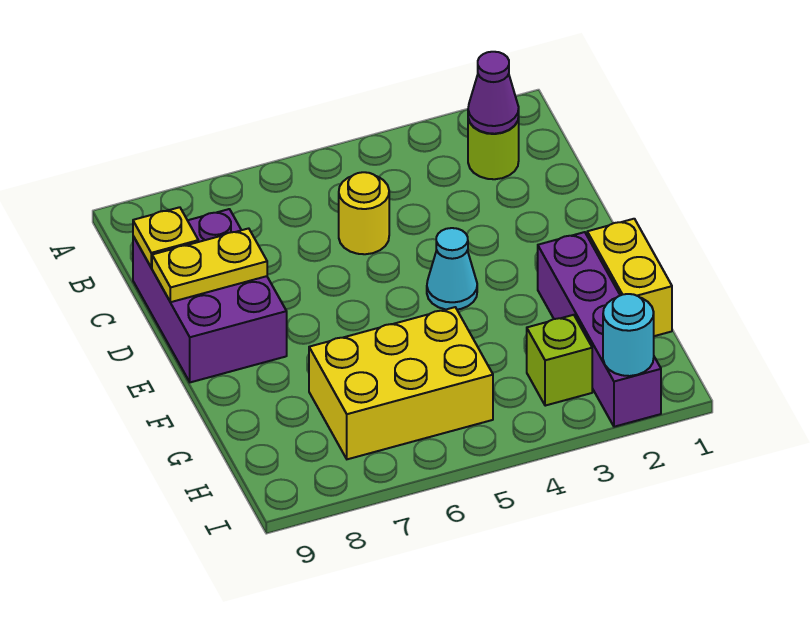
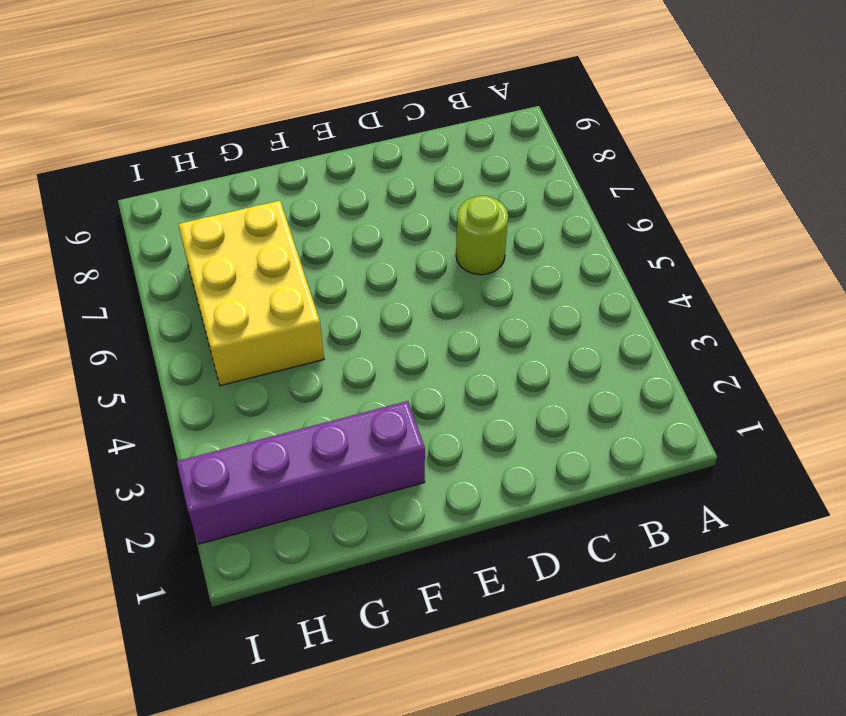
lime round brick C6 level 1 -> lime round brick B2 level 1
none -> yellow round brick C5 level 1
none -> purple brick C8:E9 level 1
none -> cyan cone E4 level 1

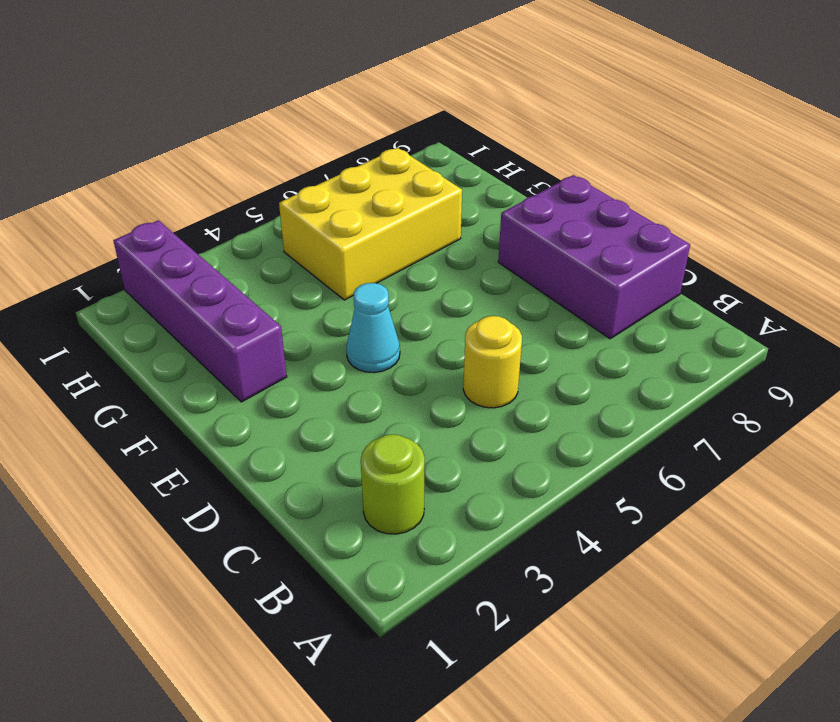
none -> yellow brick F1:G1 level 1
none -> lime brick H3 level 1
none -> purple cone B2 level 2

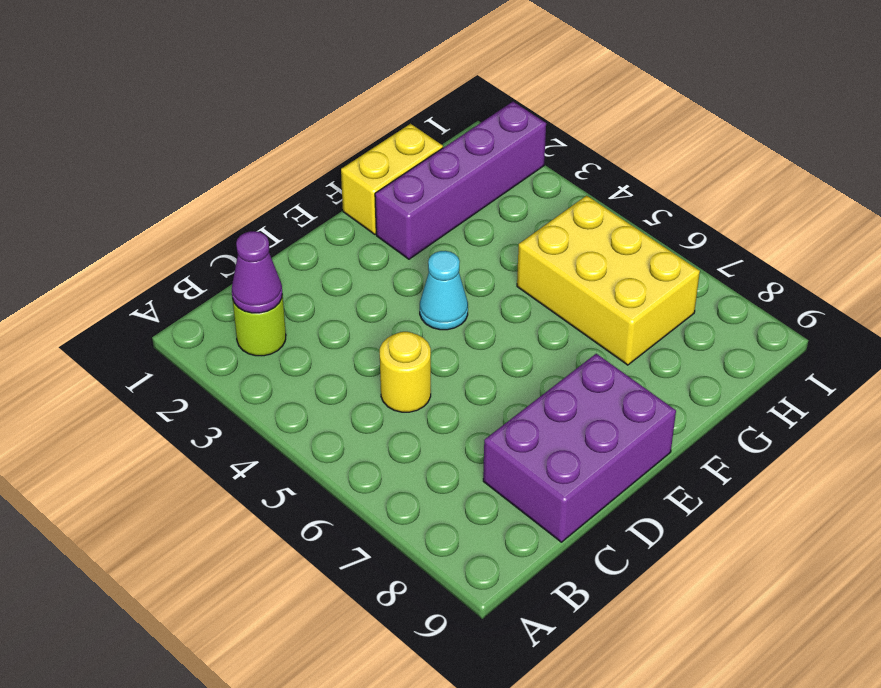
none -> lime brick H3 level 1
none -> yellow plate C9 level 2
none -> yellow plate D8:D9 level 2

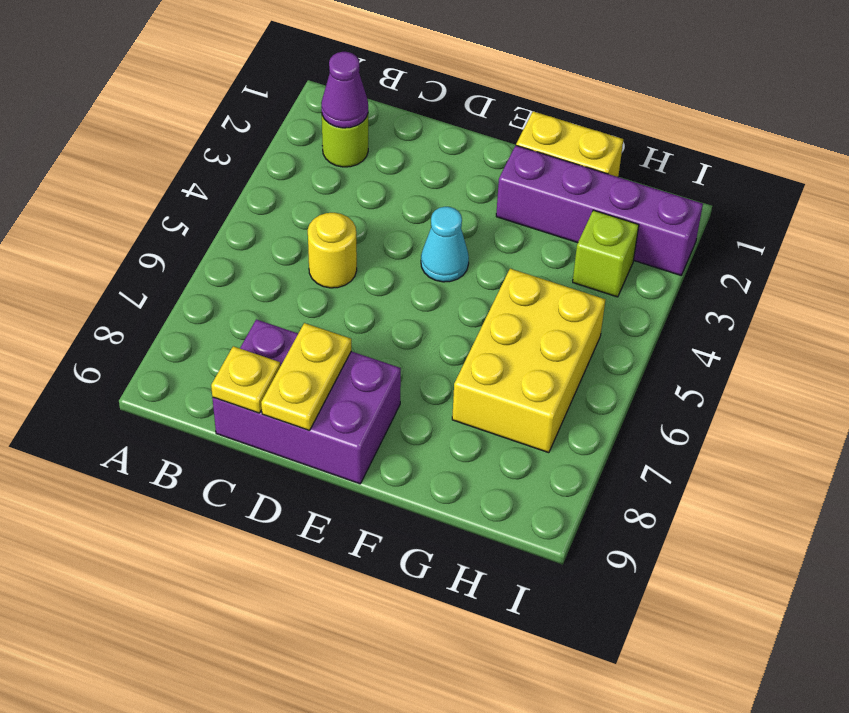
none -> cyan round brick I2 level 2

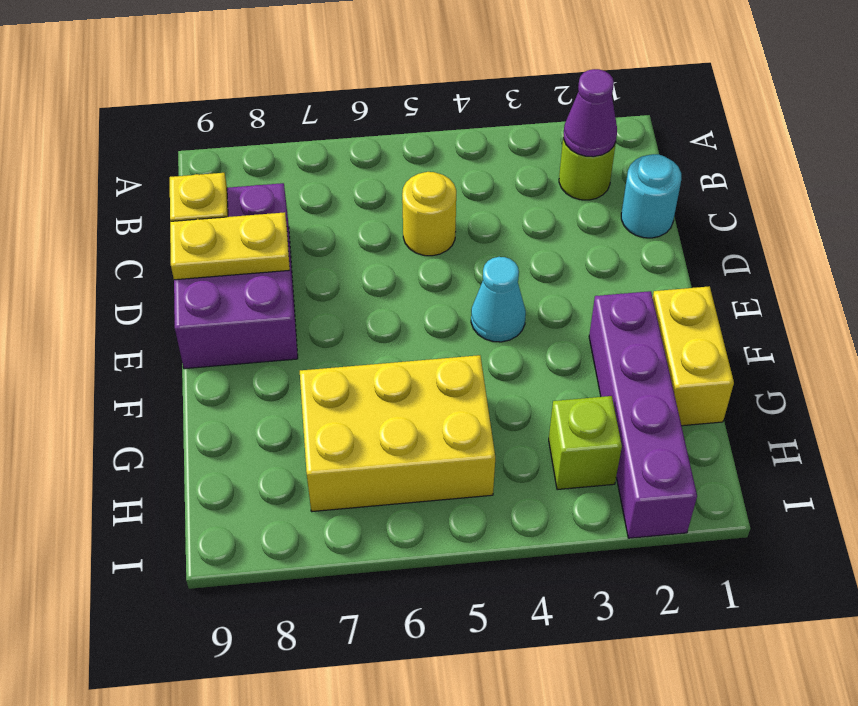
cyan round brick C1 level 1 -> cyan round brick I2 level 2

